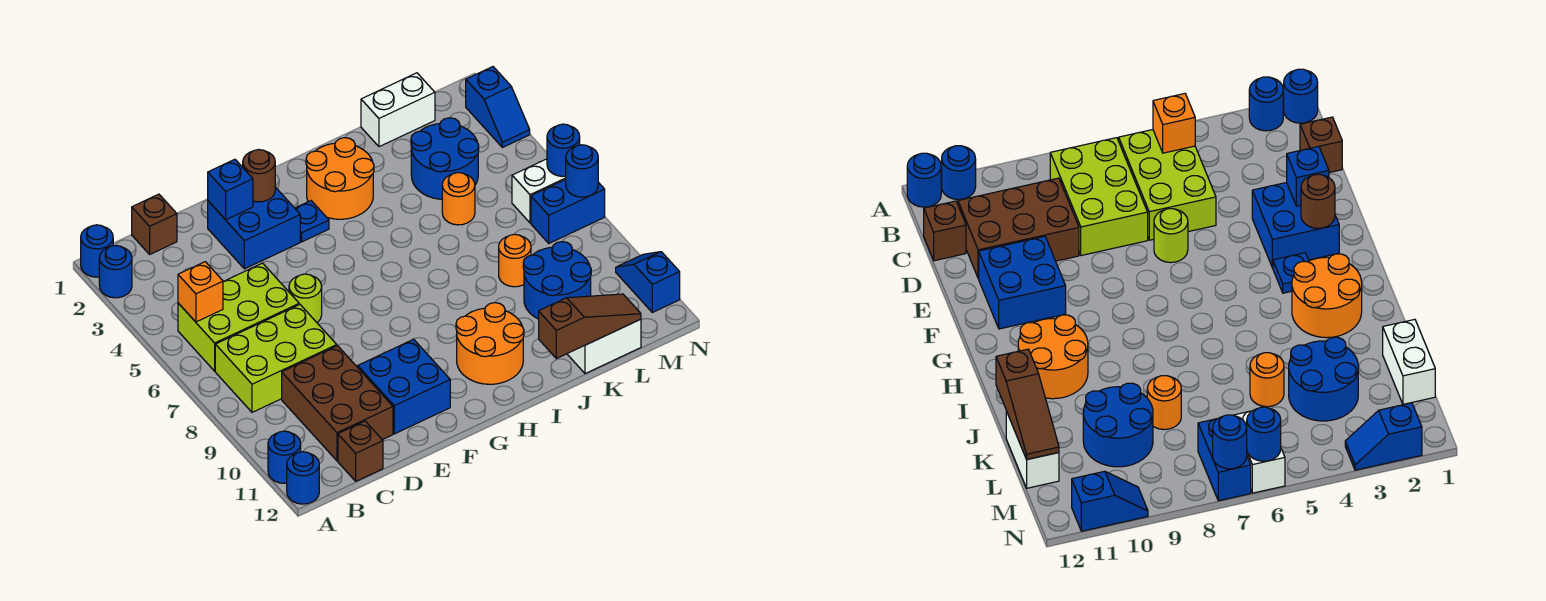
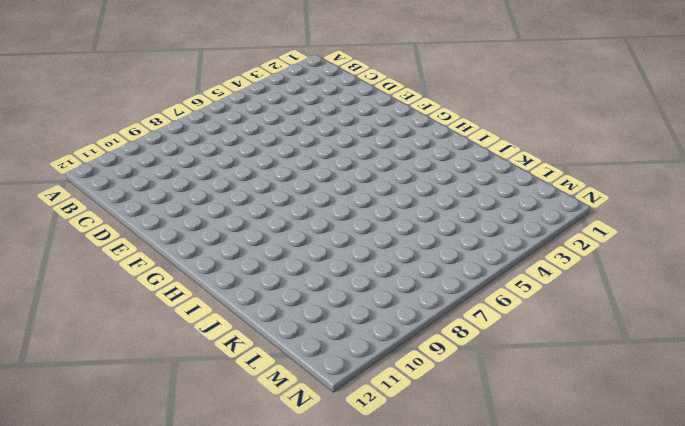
none -> blue round brick A1 level 1
none -> blue round brick A2 level 1
none -> blue round brick A11 level 1
none -> blue round brick A12 level 1

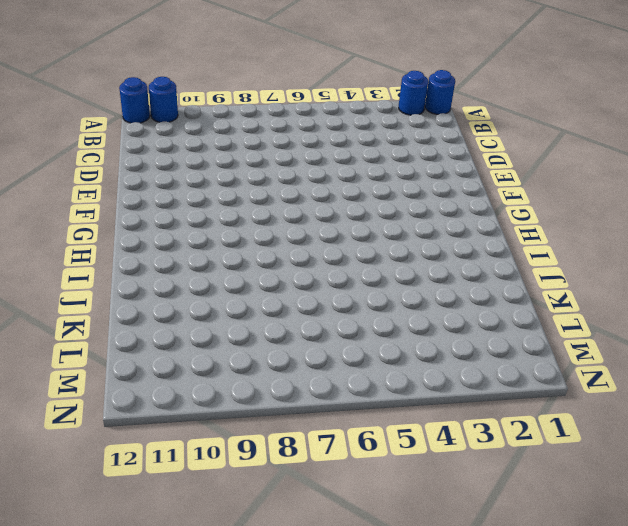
none -> lime brick B5:D6 level 1
none -> lime brick B7:D8 level 1
none -> brown brick C1 level 1
none -> brown brick C9:D11 level 1

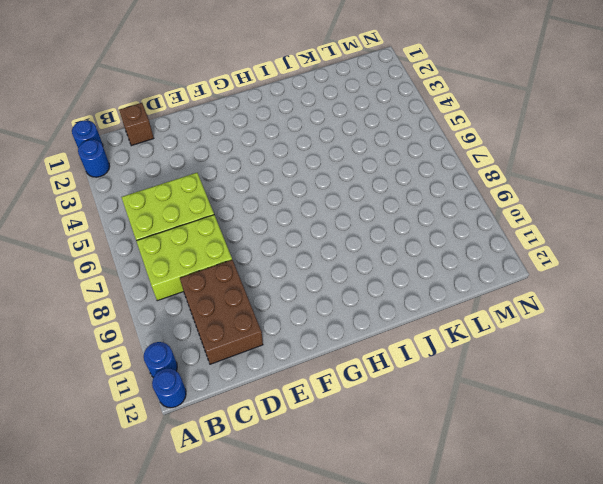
none -> brown brick C12 level 1
none -> blue brick E2:F3 level 1
none -> lime round brick E6 level 1
none -> blue brick E10:F11 level 1

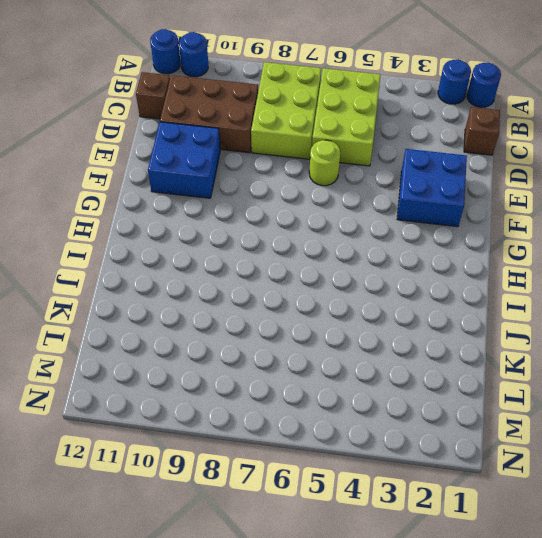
none -> blue plate G3 level 1
none -> orange round brick H2:I3 level 1
none -> orange round brick H10:I11 level 1
none -> white brick K1:L1 level 1

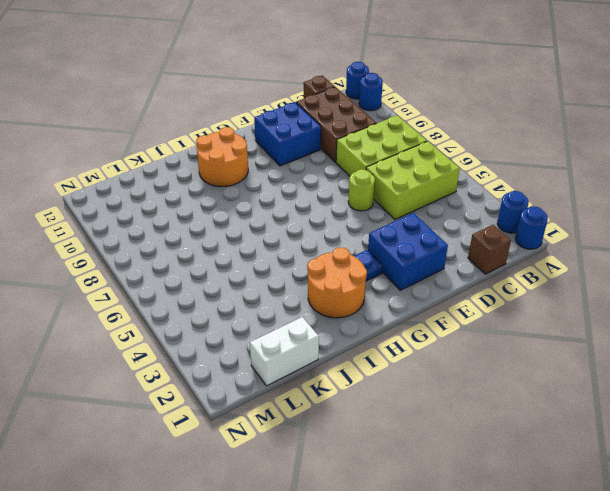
none -> blue round brick K3:L4 level 1
none -> orange round brick K5 level 1
none -> orange round brick K8 level 1
none -> blue round brick K9:L10 level 1

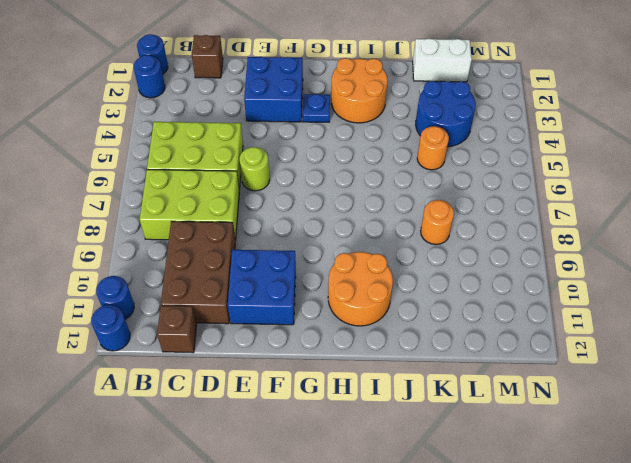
none -> blue round brick K9:L10 level 1
none -> white brick K12:L12 level 1
none -> white brick M6:N6 level 1
none -> blue brick M7:N7 level 1

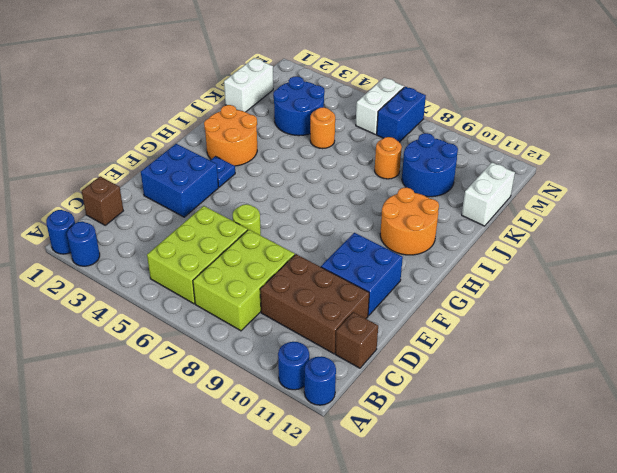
none -> blue slope N2:N3 level 1 top 2
none -> blue slope N10:N11 level 1 top 11
none -> orange brick B5 level 2
none -> blue brick E2 level 2

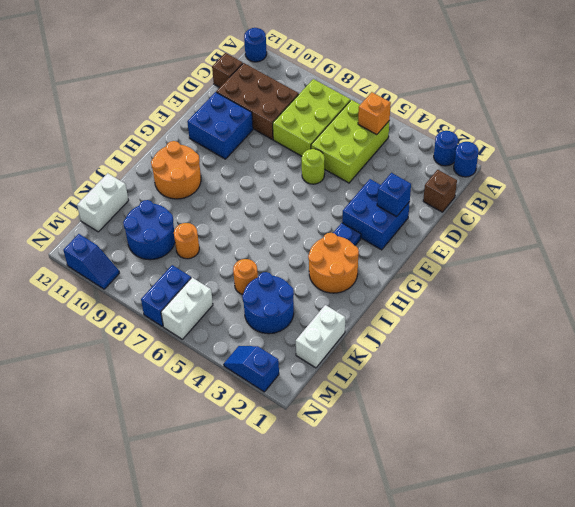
none -> blue round brick A11 level 1
none -> brown round brick F2 level 2
none -> brown slope J12:L12 level 2 top J
none -> blue round brick N6 level 2

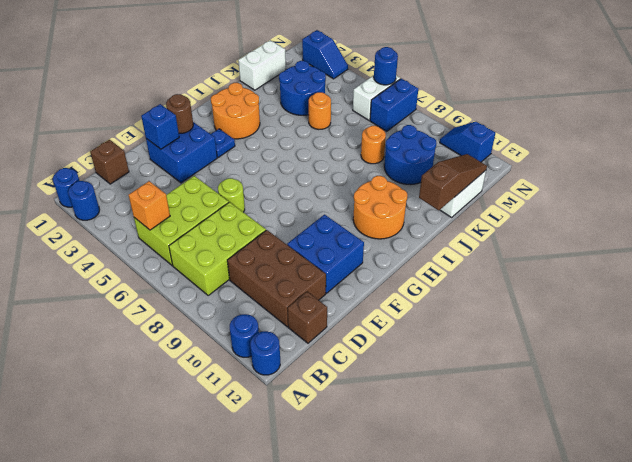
none -> blue round brick N7 level 2

